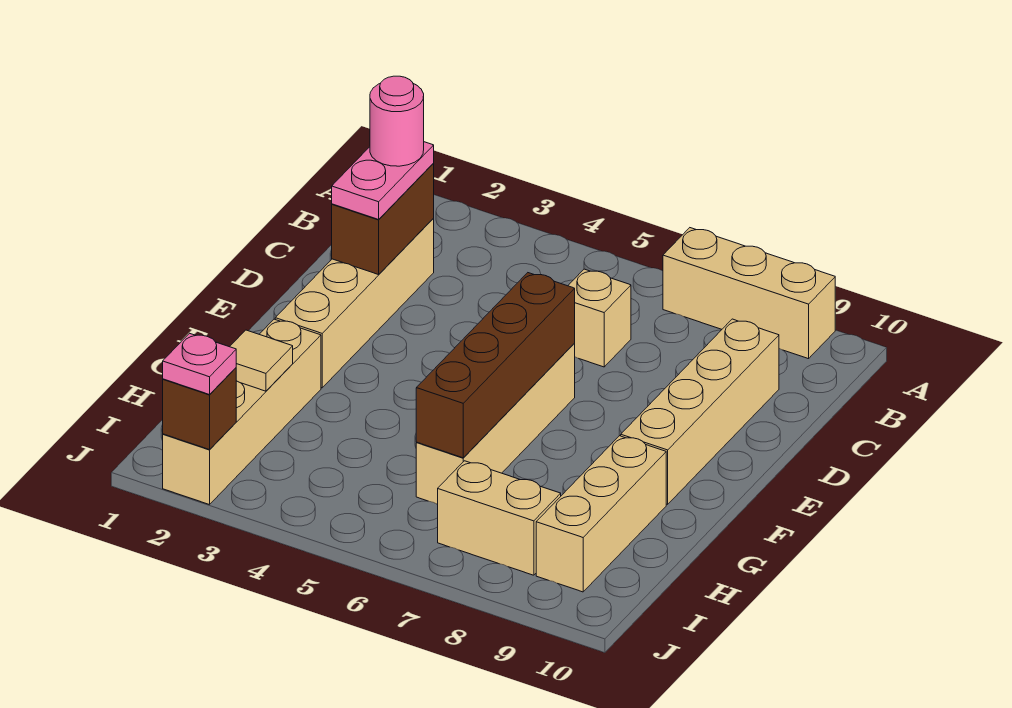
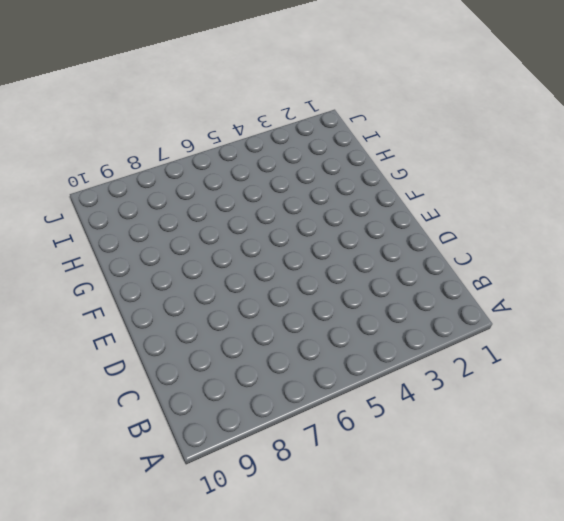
none -> tan brick A7:A9 level 1
none -> tan brick C2:F2 level 1
none -> tan brick C6 level 1

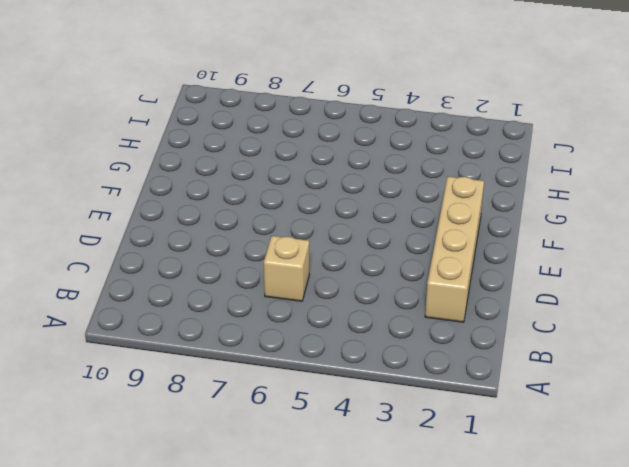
none -> tan brick A7:A9 level 1
none -> tan brick C9:F9 level 1
none -> tan brick E6:H6 level 1

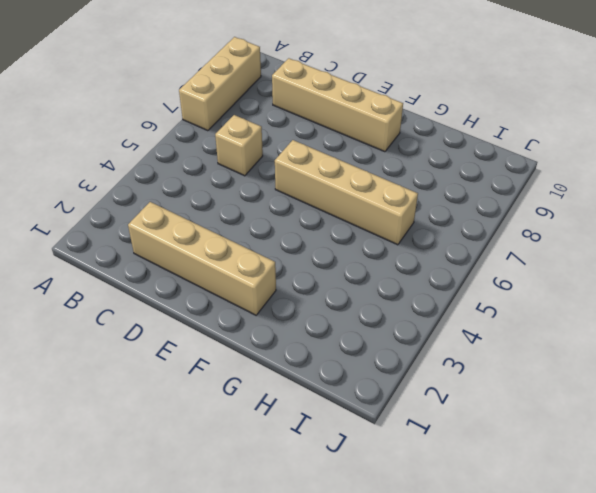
none -> tan brick G2:J2 level 1
none -> tan brick G9:I9 level 1
none -> tan brick I7:I8 level 1

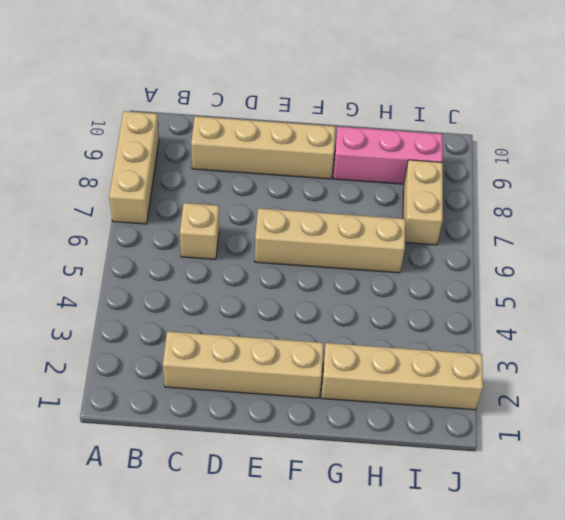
pink brick G9:I9 level 1 -> tan brick G9:I9 level 1
none -> brown brick C2:D2 level 2
none -> brown brick E6:H6 level 2
none -> tan tile H2 level 2

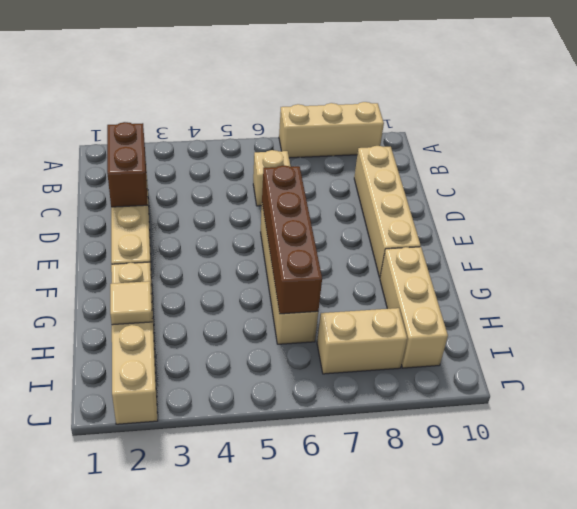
none -> brown brick J2 level 2
none -> pink plate C2:D2 level 3
none -> pink plate J2 level 3

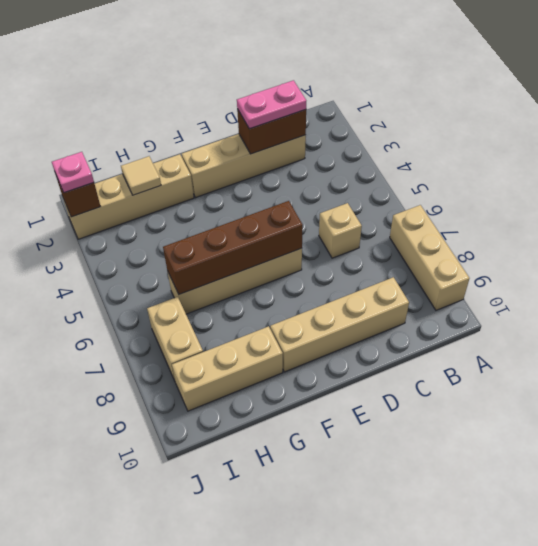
none -> pink round brick C2 level 4

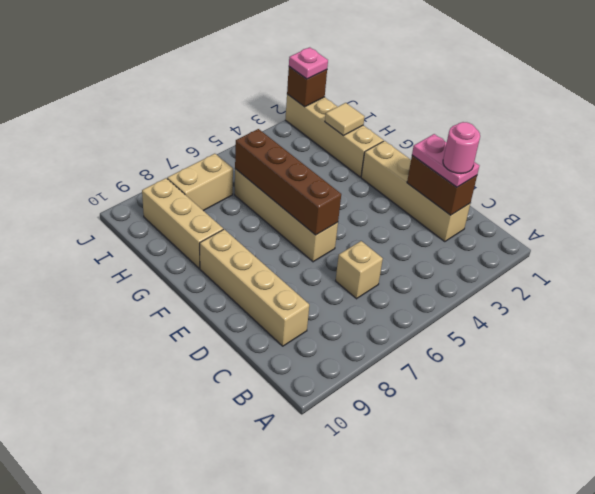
none -> tan brick A7:A9 level 1

